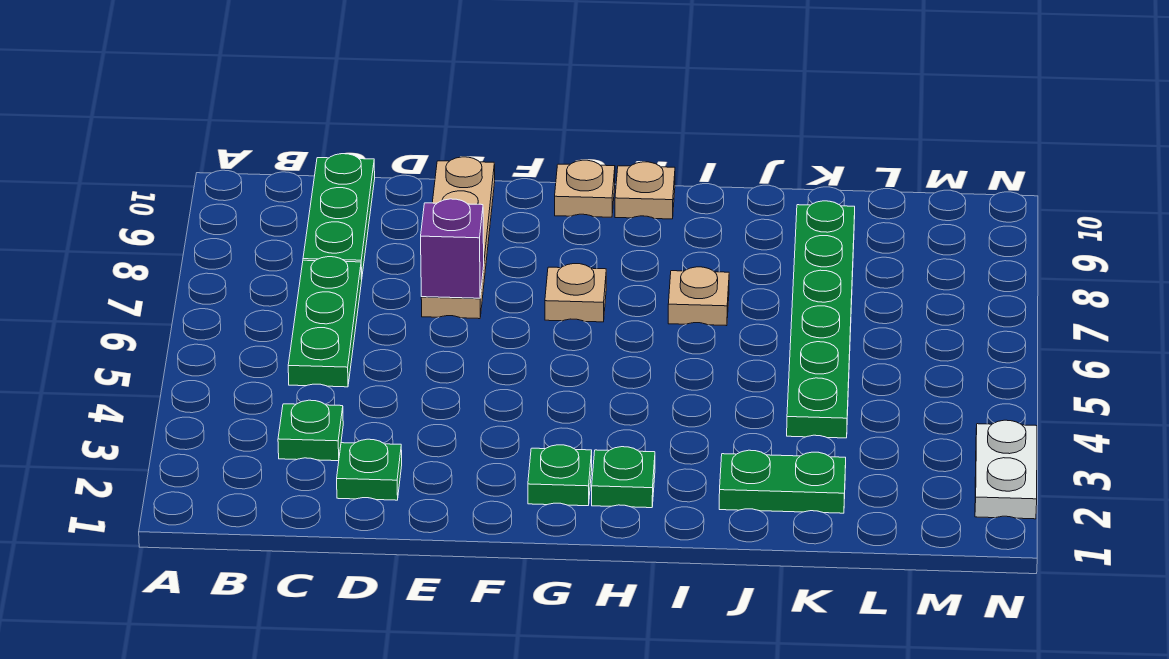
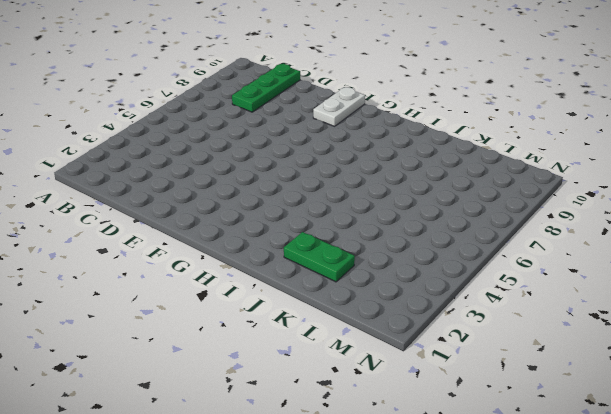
white plate F9:F10 level 1 -> white plate N2:N3 level 1
none -> green plate C3 level 1
none -> green plate C5:C7 level 1
none -> green plate D2 level 1

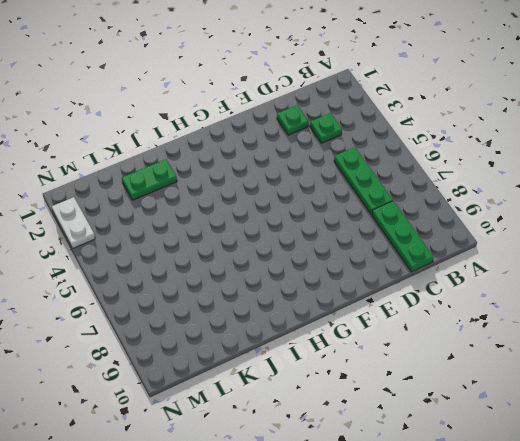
none -> tan plate E7:E10 level 1
none -> green plate G2 level 1
none -> tan plate G7 level 1

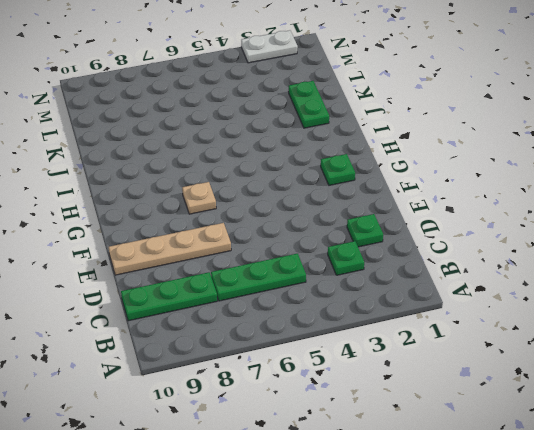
none -> tan plate G10 level 1
none -> green plate H2 level 1
none -> tan plate H10 level 1

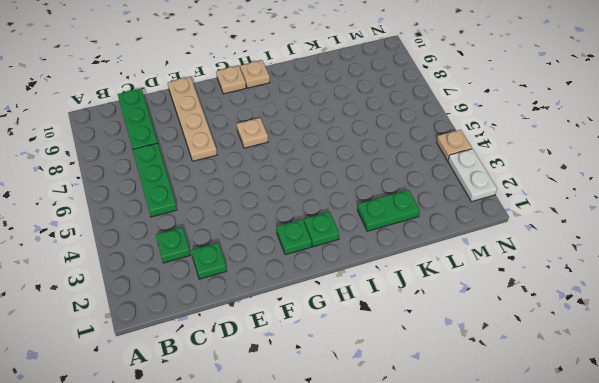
tan plate N4 level 1 -> tan plate I7 level 1
none -> green plate K4:K9 level 1
none -> purple brick E7 level 2

